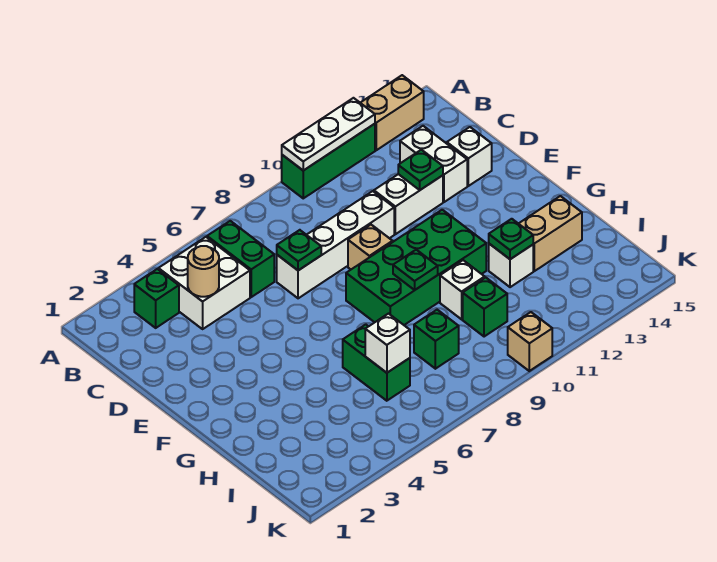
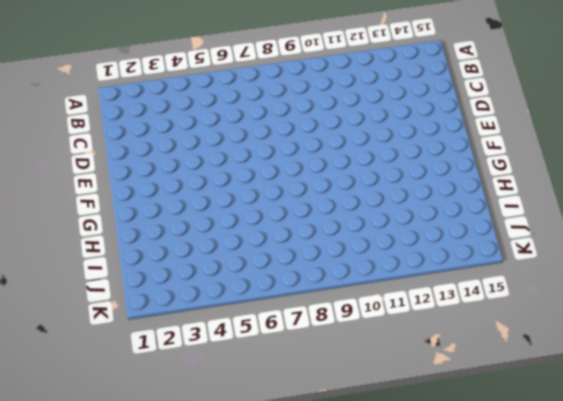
none -> green brick A10:A12 level 1
none -> tan brick A13:A14 level 1
none -> green brick B3 level 1

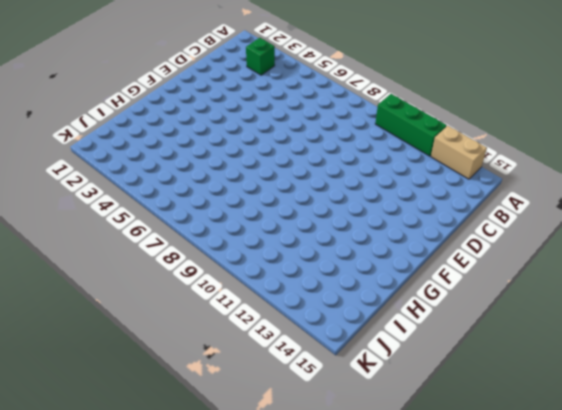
none -> white brick B4:C5 level 1
none -> green brick B6:C6 level 1
none -> white brick C13:D13 level 1

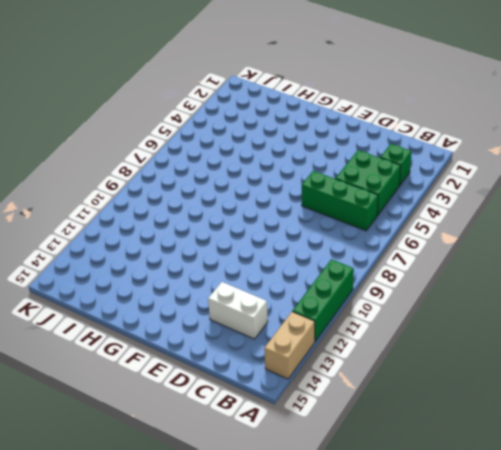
green brick B4:C5 level 1 -> white brick B4:C5 level 1
green brick B6:D6 level 1 -> green brick B6:C6 level 1
none -> white brick D7:D10 level 1
none -> white brick D11:D12 level 1
none -> white brick D14 level 1

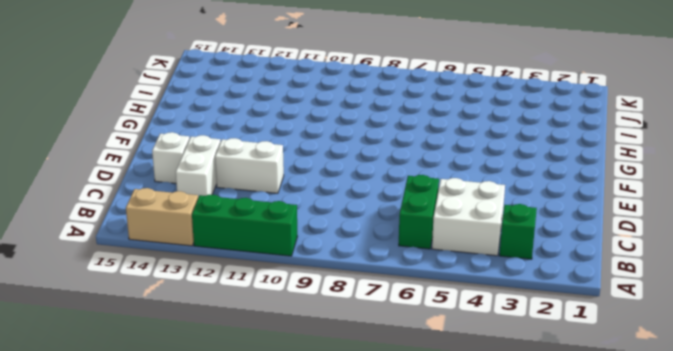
none -> white brick D7:D10 level 1
none -> tan brick E9 level 1
none -> green brick F8:G11 level 1

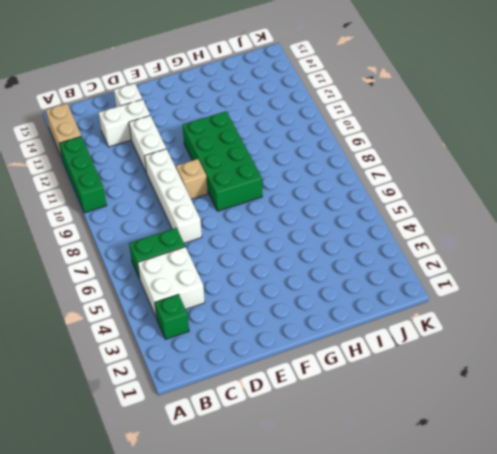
none -> green brick H6:I6 level 1
none -> white brick H10 level 1
none -> white brick H12 level 1

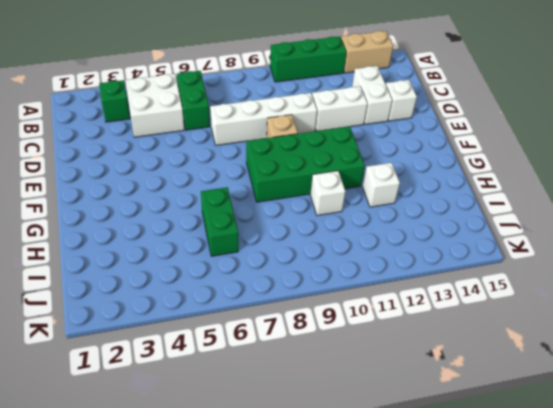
none -> tan brick H13:H14 level 1
none -> green brick I8 level 1
none -> green brick I10 level 1

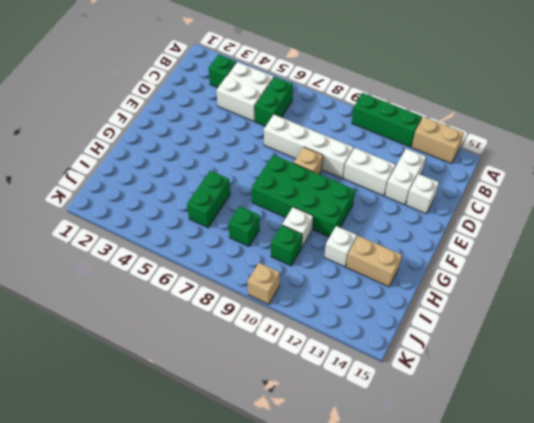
none -> white plate A10:A12 level 2
none -> tan round brick C4 level 2
none -> green plate D7 level 2

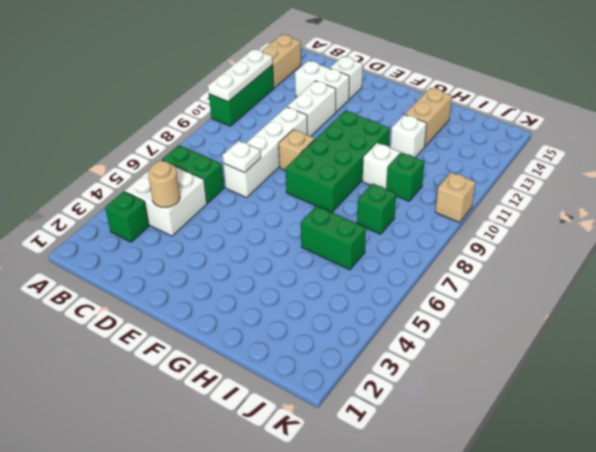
white plate D7 level 2 -> green plate D7 level 2
none -> green plate D12 level 2
none -> green plate G9 level 2
none -> green plate H12 level 2

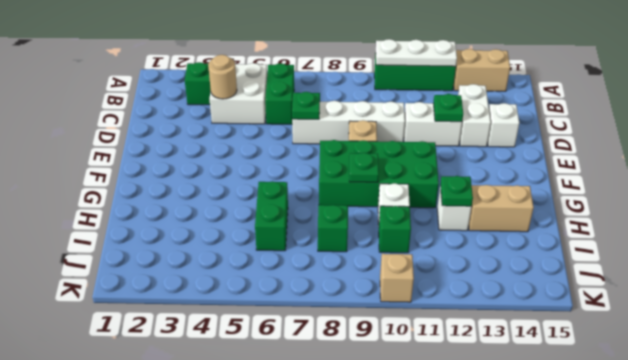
none -> white brick I6 level 2

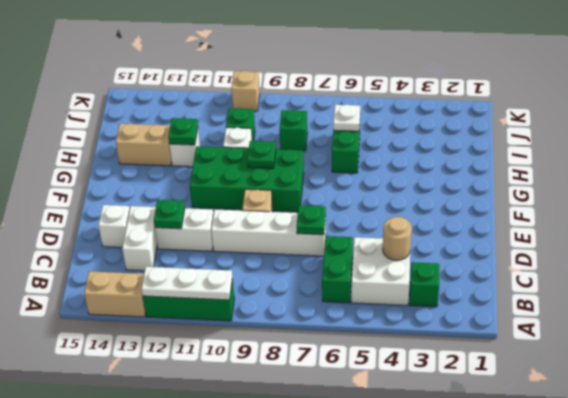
white plate I6 level 2 -> white brick I6 level 2

